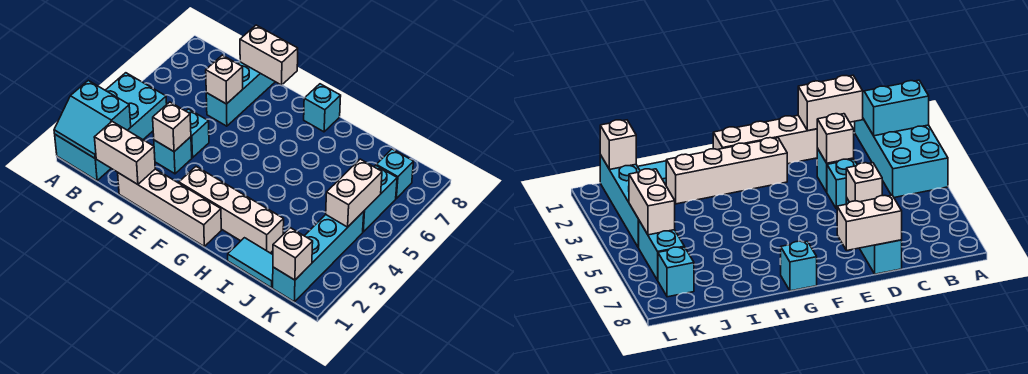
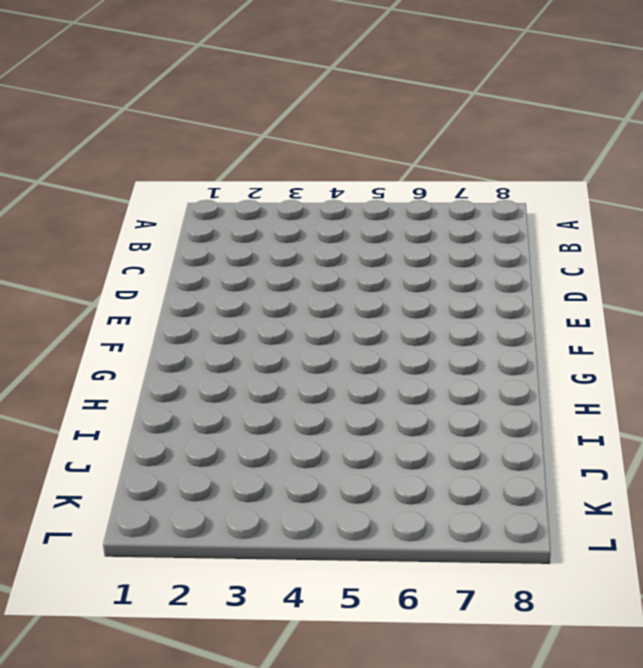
none -> cyan brick A1:B4 level 1
none -> white brick D1:G1 level 1
none -> cyan brick D3 level 1

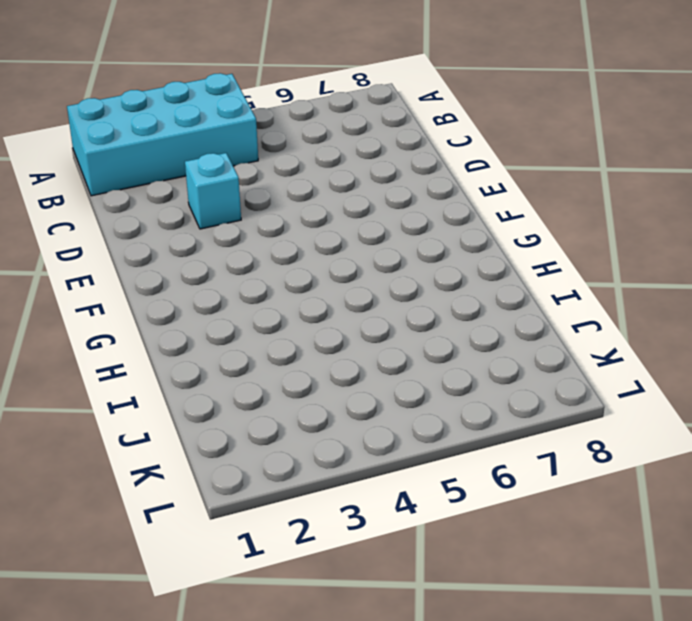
none -> white brick D1:G1 level 1
none -> cyan brick D4 level 1
none -> cyan brick D6:D8 level 1

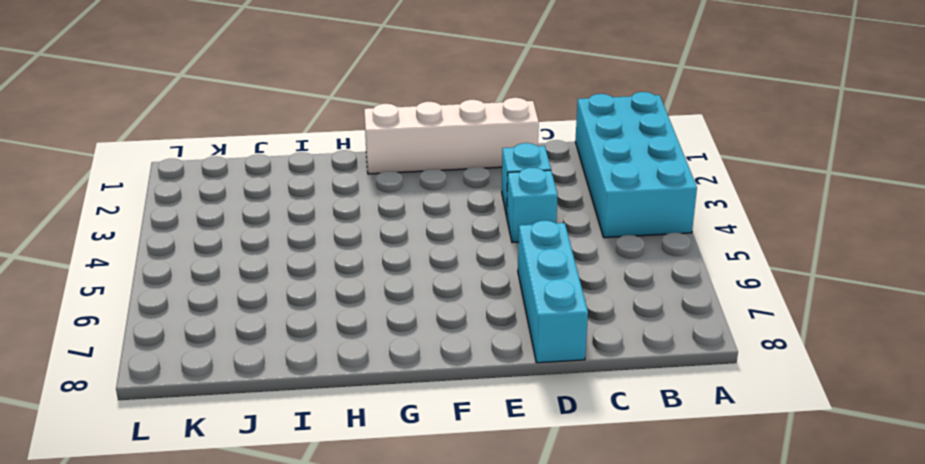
none -> white brick F2:I2 level 1
none -> cyan brick G8 level 1
none -> cyan tile I1:J1 level 1

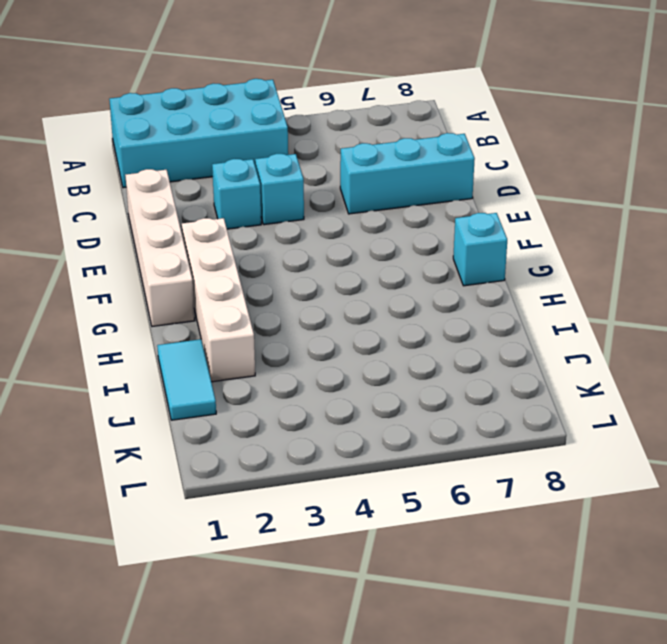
none -> cyan brick K1:K4 level 1
none -> cyan brick K5:K6 level 1
none -> cyan brick K7 level 1

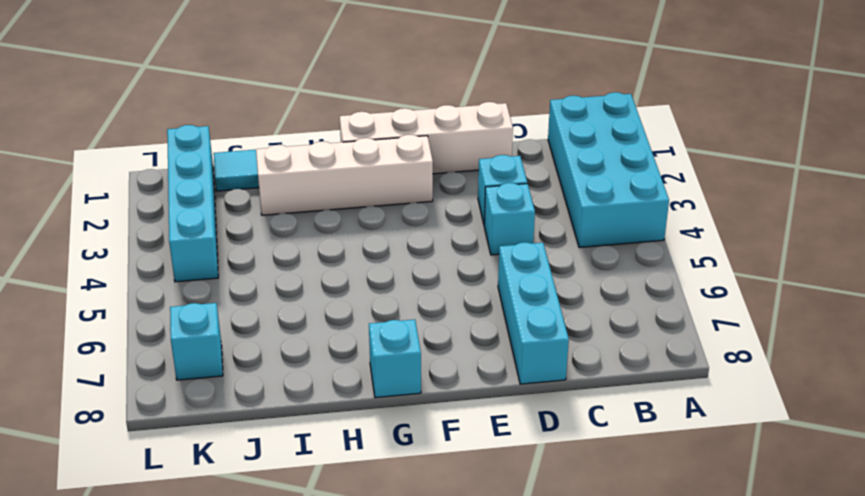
none -> cyan brick K5:K6 level 1
none -> cyan slope A1:B2 level 2 top 2
none -> white brick C1:D1 level 2

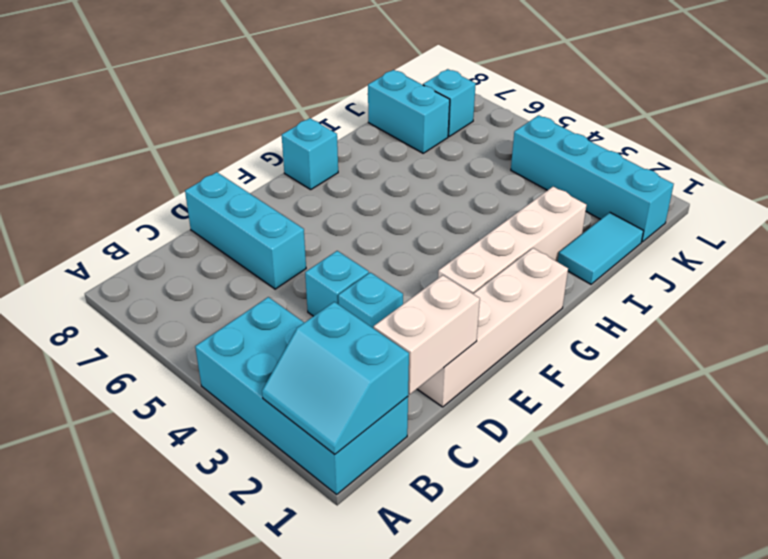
cyan slope A1:B2 level 2 top B -> cyan slope A1:B2 level 2 top 2
cyan brick J7:J8 level 1 -> cyan brick K5:K6 level 1
none -> white brick D3 level 2
none -> white brick D6 level 2
none -> white brick D8:E8 level 2

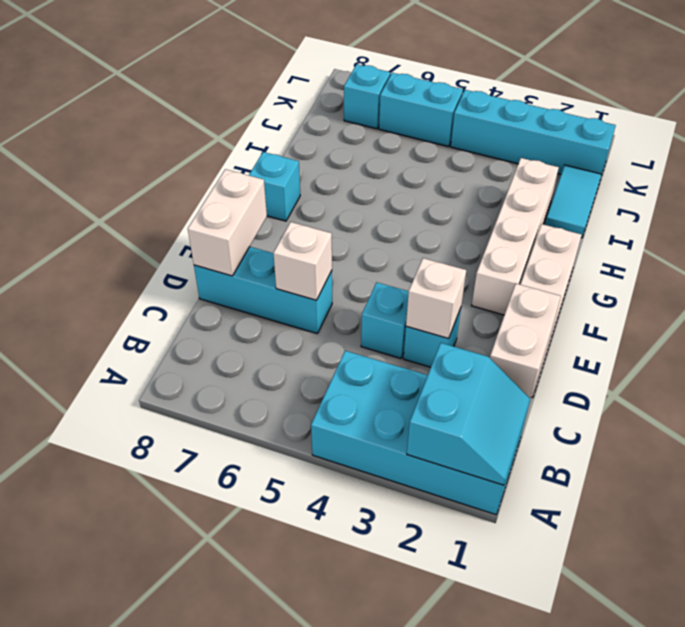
none -> white brick K1 level 2
none -> white brick K4:K5 level 2

